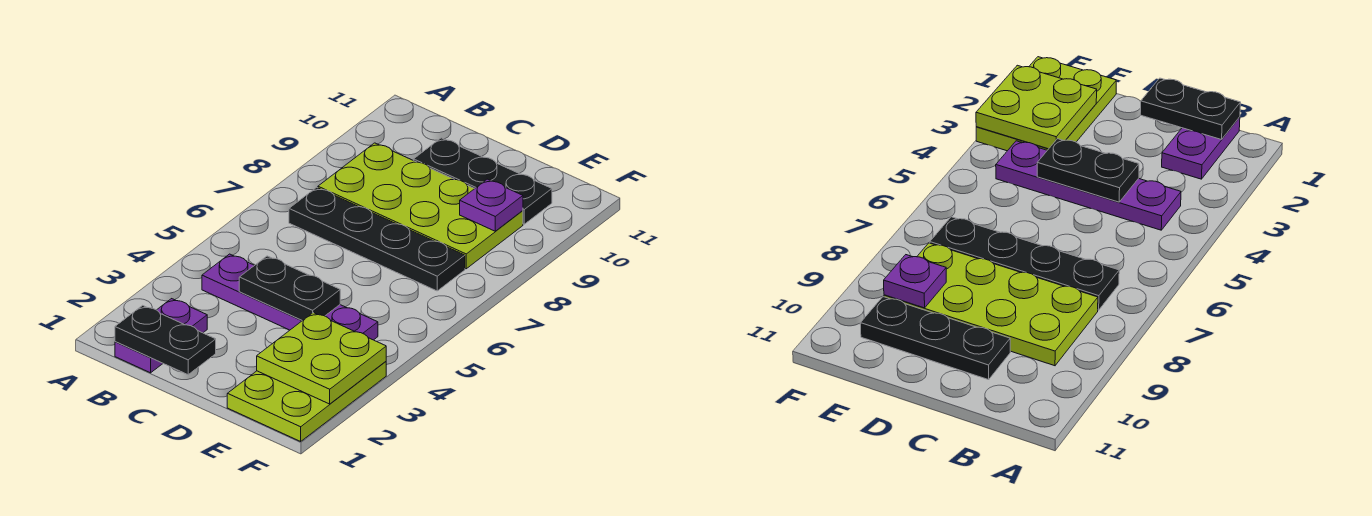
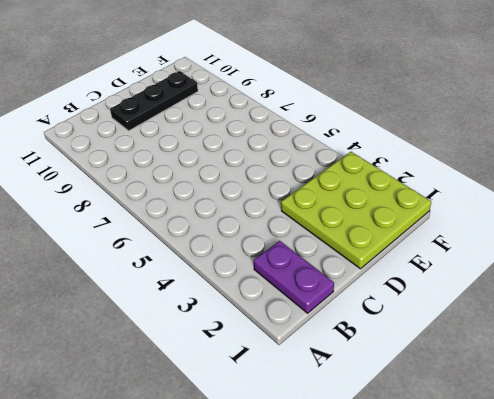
lime plate D1:F3 level 1 -> lime plate E1:F3 level 1
none -> purple plate B4:E4 level 1
none -> black plate B7:E7 level 1

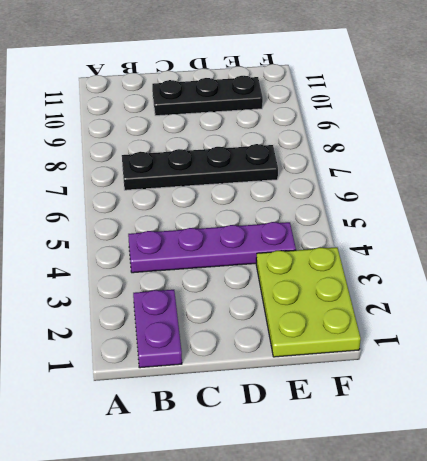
none -> lime plate B8:E9 level 1
none -> black plate B1:C1 level 2

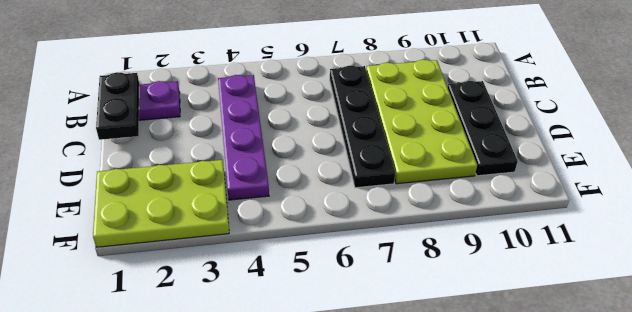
none -> black plate C4:D4 level 2
none -> lime plate E2:F3 level 2

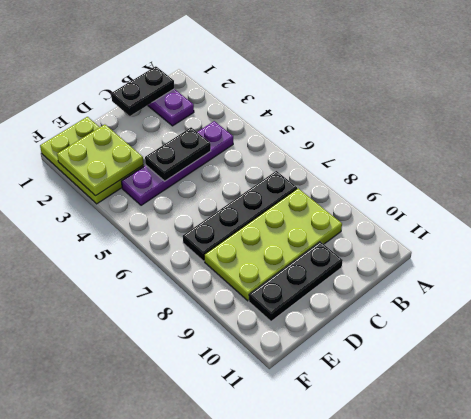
none -> purple plate E9 level 2

